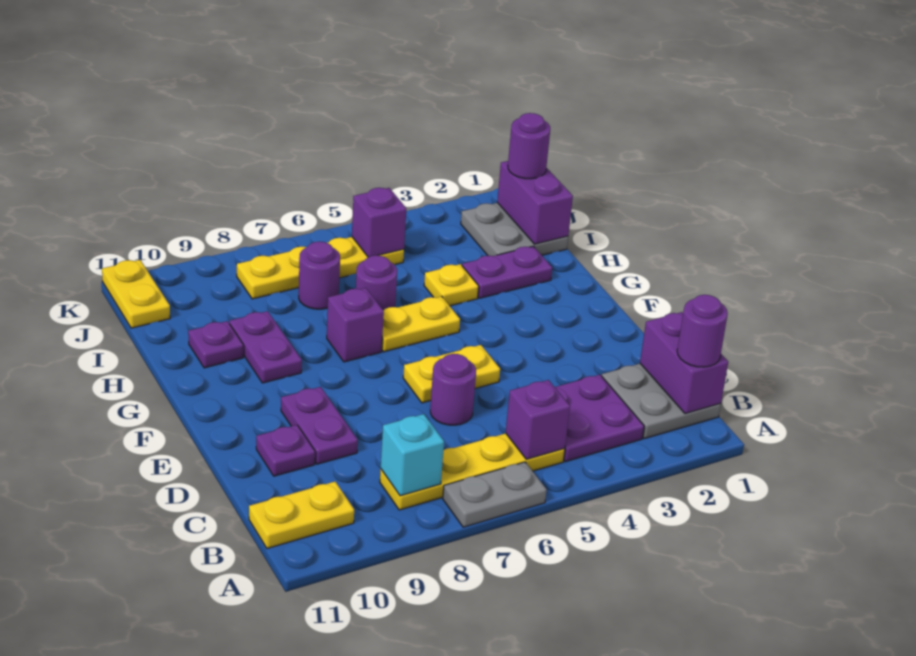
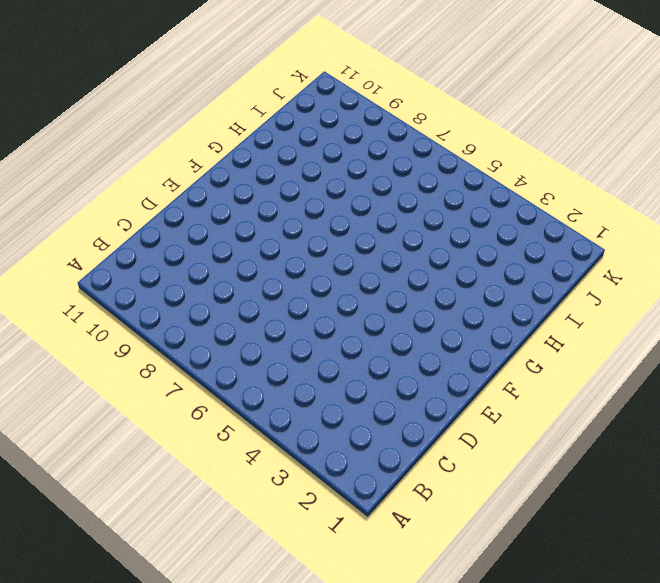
none -> grey plate A6:A7 level 1
none -> grey plate B1:C2 level 1
none -> purple plate B3:C4 level 1

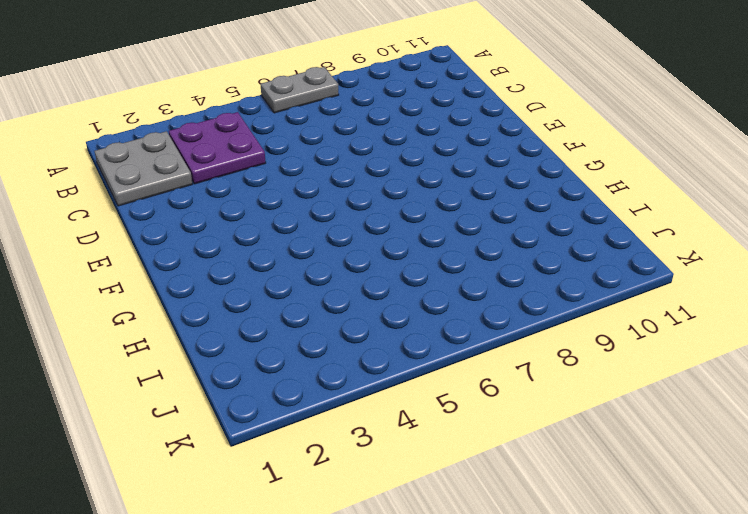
none -> yellow plate B5:B8 level 1
none -> yellow plate B10:B11 level 1
none -> purple round brick D6 level 1

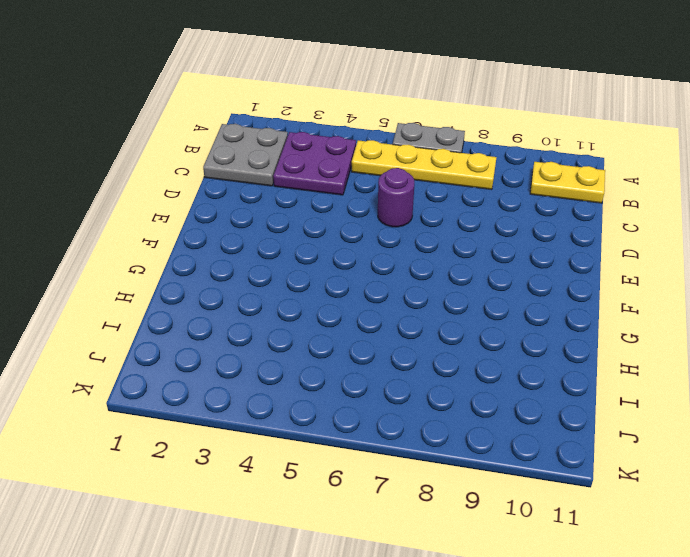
none -> purple plate D9:E9 level 1
none -> purple plate D10 level 1
none -> yellow plate E5:E6 level 1

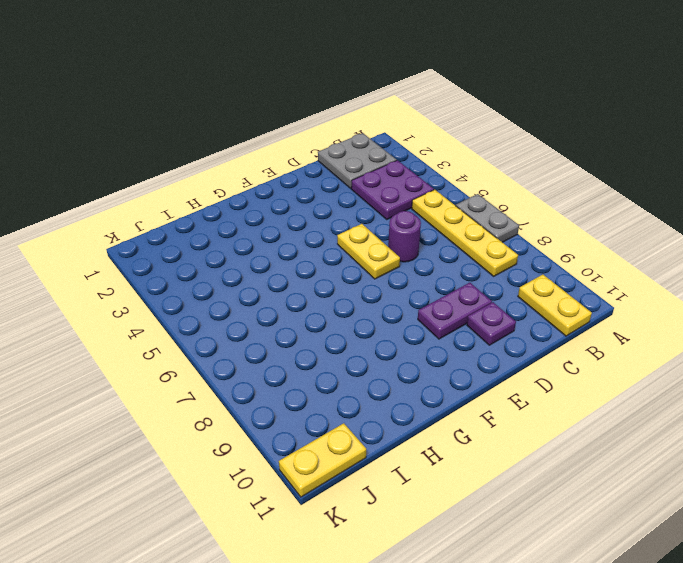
none -> yellow plate G5:G6 level 1
none -> purple brick G7 level 1
none -> purple plate G9:H9 level 1

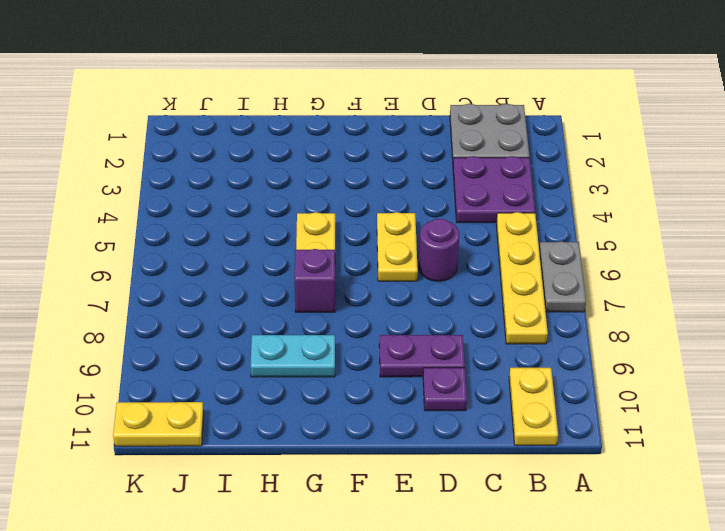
cyan plate G9:H9 level 1 -> purple plate G9:H9 level 1
none -> purple plate H2:H3 level 1
none -> yellow plate H4 level 1
none -> purple round brick H6 level 1

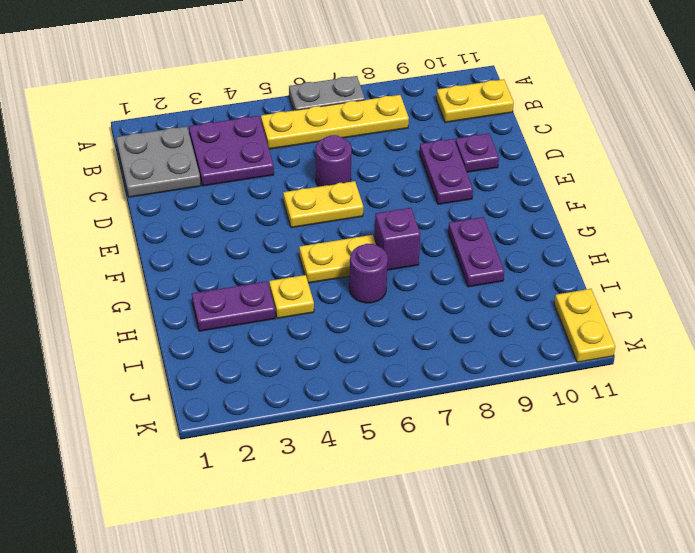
none -> purple plate H10 level 1
none -> grey plate I1:J2 level 1
none -> purple round brick I7 level 1

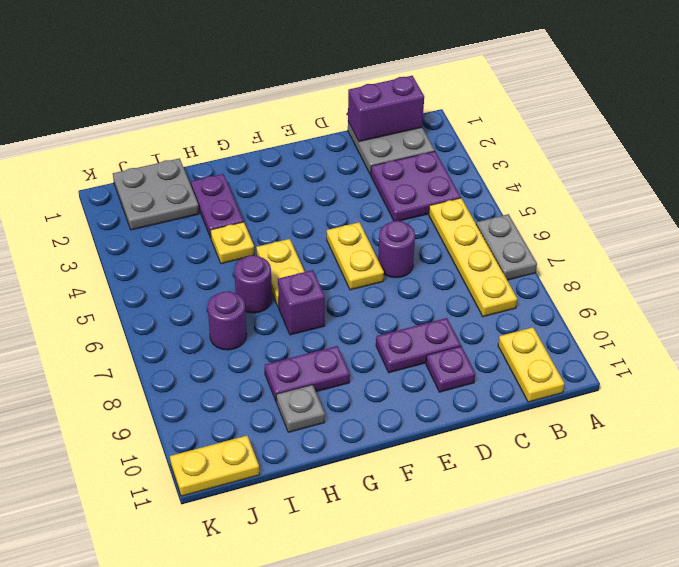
grey plate H10 level 1 -> purple plate H10 level 1
none -> yellow plate J5:J8 level 1
none -> purple brick B5 level 2
none -> cyan brick B8 level 2

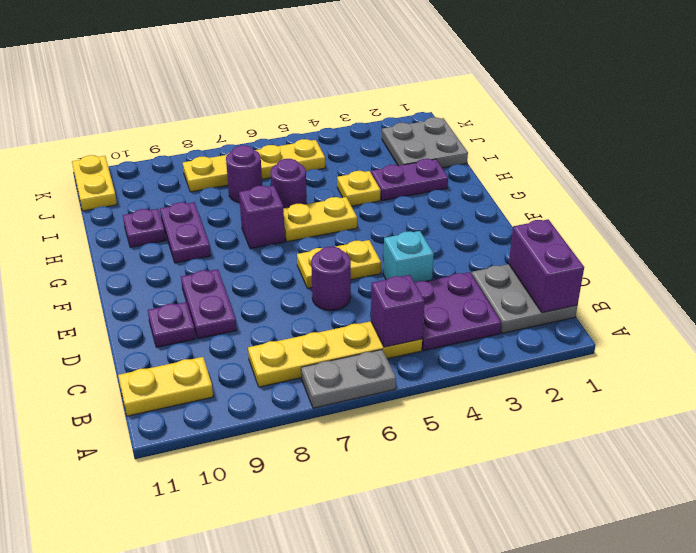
cyan brick D4 level 1 -> cyan brick B8 level 2
none -> purple brick I1:J1 level 2
none -> purple brick J5 level 2
none -> purple round brick B1 level 3

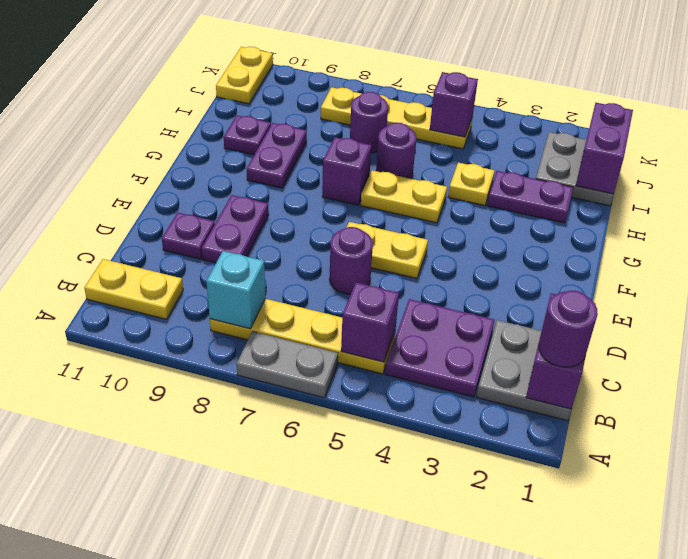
none -> purple round brick J1 level 3

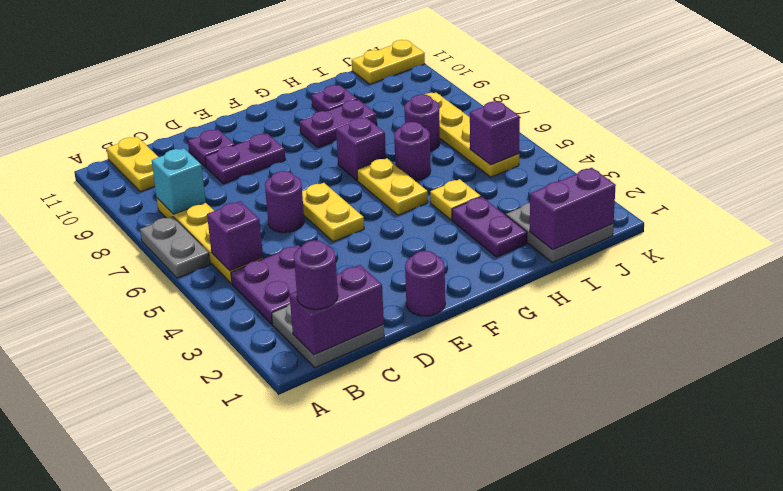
purple round brick E1 level 1 -> purple round brick J1 level 3

